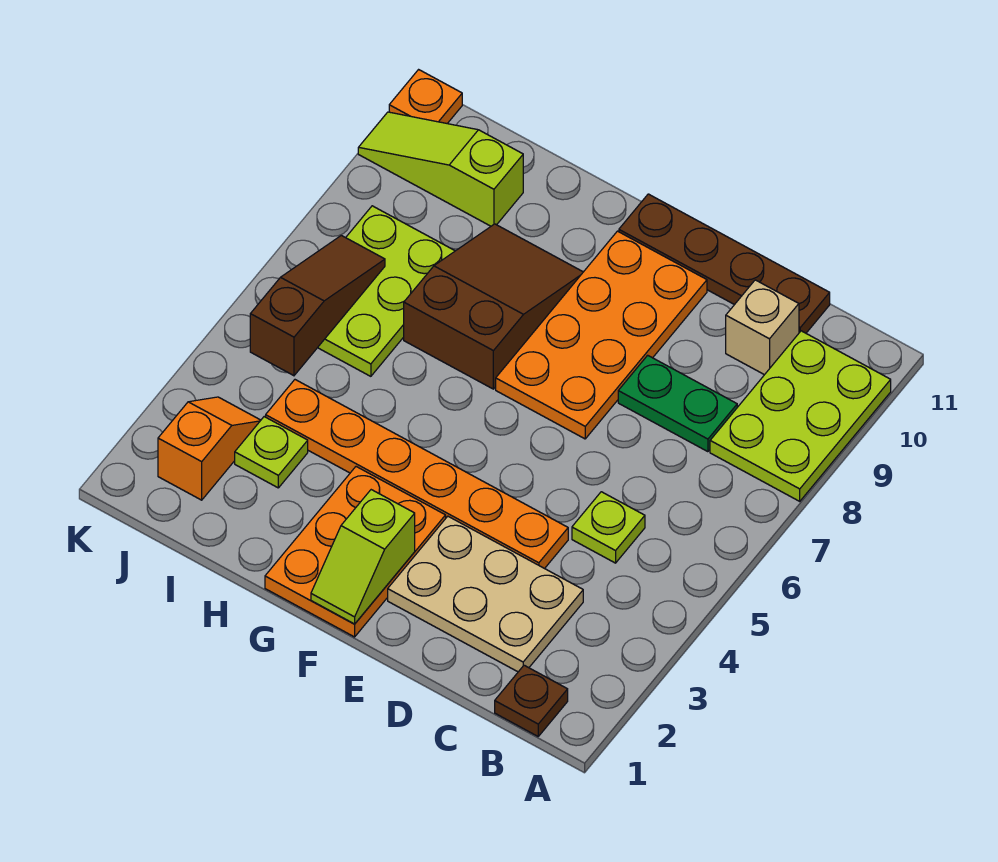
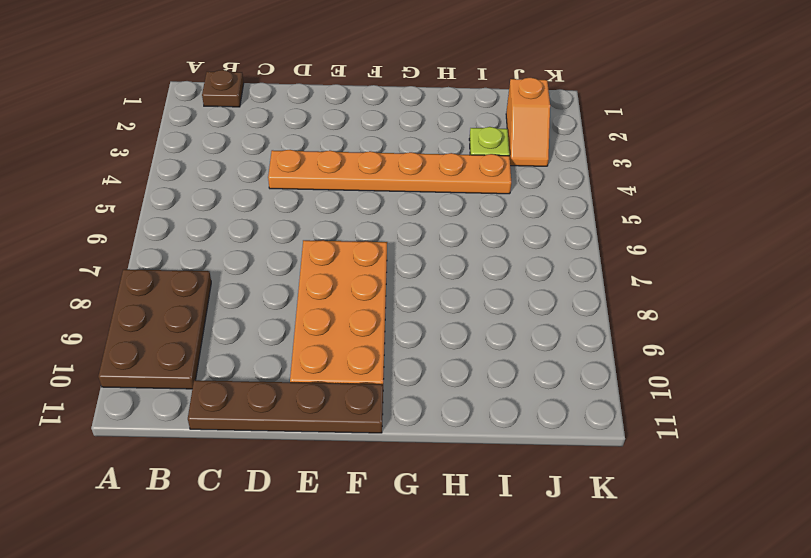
brown plate A8:B10 level 1 -> lime plate A8:B10 level 1
none -> tan plate C2:E3 level 1
none -> lime plate C5 level 1
none -> green plate C8:D8 level 1

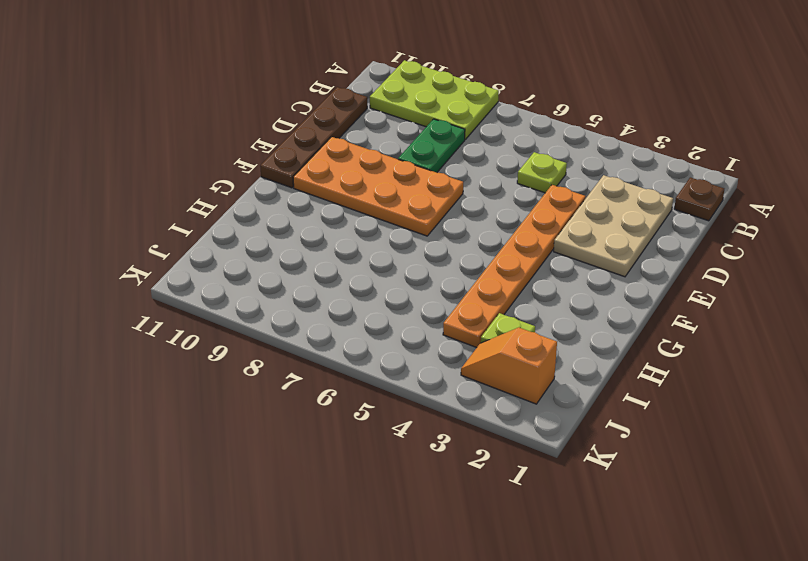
none -> tan brick C10 level 1
none -> orange plate F1:G3 level 1
none -> brown slope G7:H9 level 1 top 7

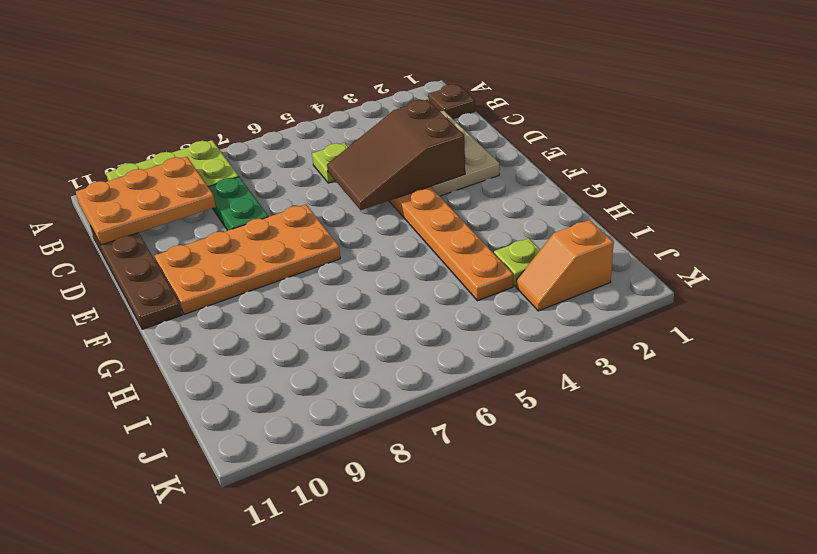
orange plate B9:C11 level 2 -> orange plate F1:G3 level 1
brown slope D3:E5 level 2 top 3 -> brown slope G7:H9 level 1 top 7
none -> tan brick C10 level 1
none -> lime plate I6:J8 level 1
none -> lime slope I10:K10 level 1 top I

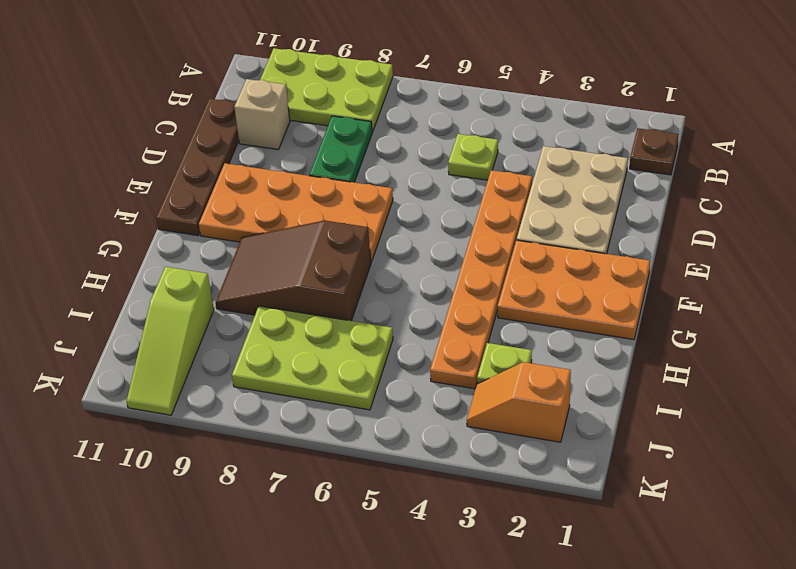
none -> orange plate K11 level 1
none -> lime slope F1:F2 level 2 top 2
none -> brown slope J5:J7 level 2 top 5

